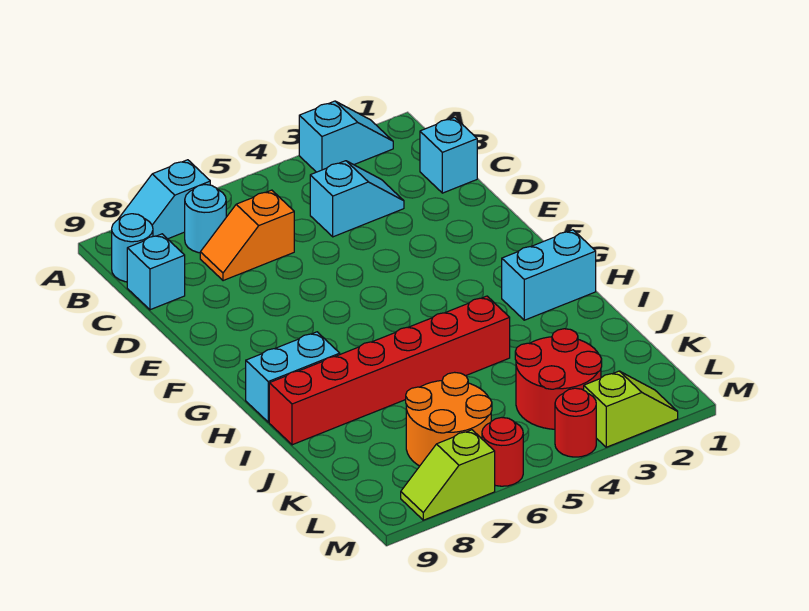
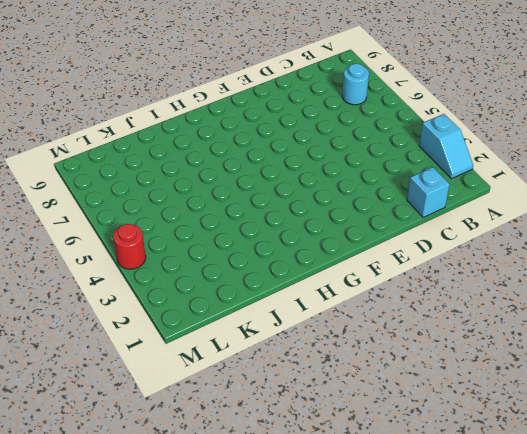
none -> cyan slope A7:A8 level 1 top 7
none -> cyan round brick B9 level 1
none -> cyan slope C3:C4 level 1 top 4

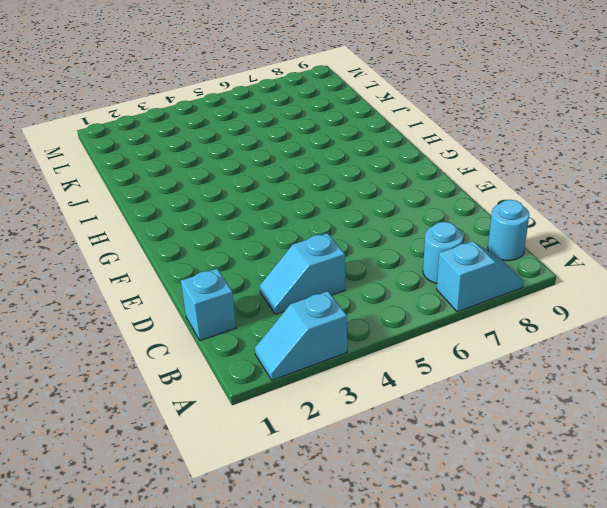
none -> orange slope C6:C7 level 1 top 6
none -> cyan brick C9 level 1
none -> cyan brick H1:H2 level 1

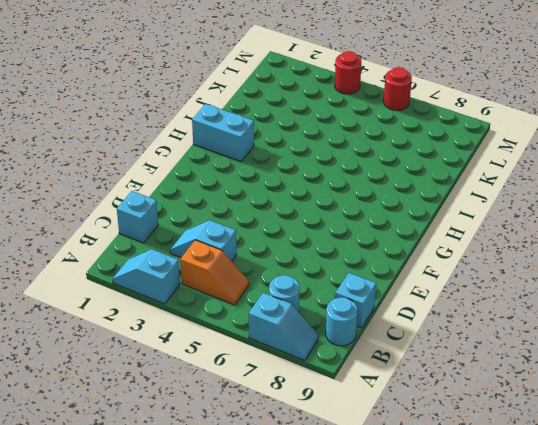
orange slope B4:B5 level 1 top 4 -> orange slope C6:C7 level 1 top 6
none -> cyan brick H8:H9 level 1
none -> red brick I4:I9 level 1
none -> red round brick K3:L4 level 1

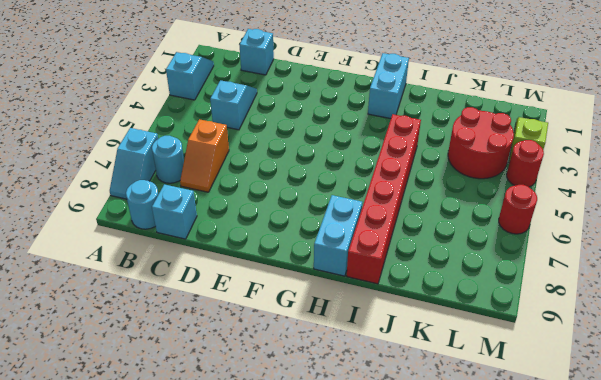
none -> orange round brick K6:L7 level 1
none -> lime slope M7:M8 level 1 top 7

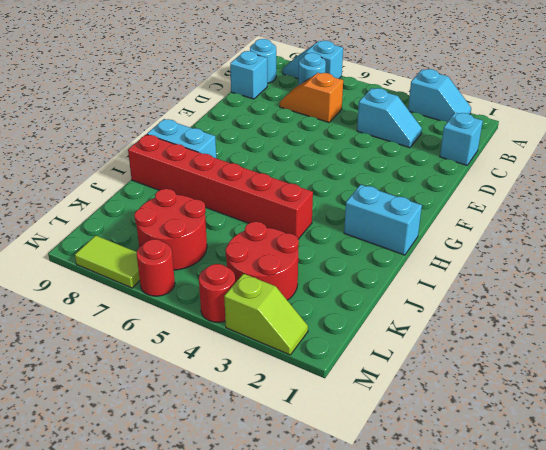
red round brick K6:L7 level 1 -> orange round brick K6:L7 level 1
lime tile M7:M8 level 1 -> lime slope M7:M8 level 1 top 7

